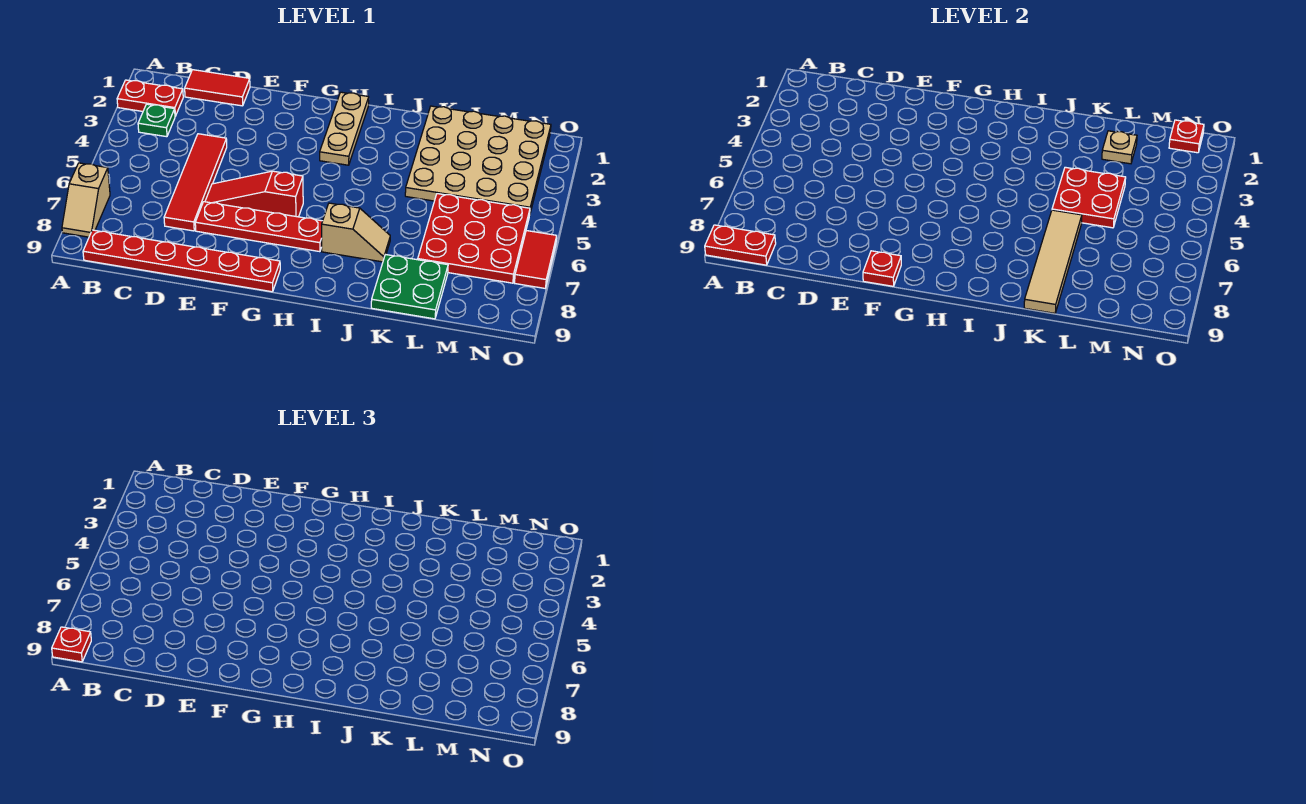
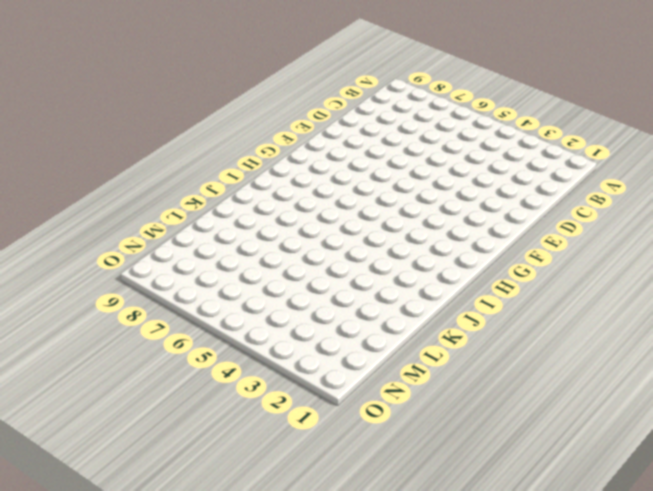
none -> red plate A2:B2 level 1
none -> tan slope A7:A8 level 1 top 7
none -> green plate B3 level 1

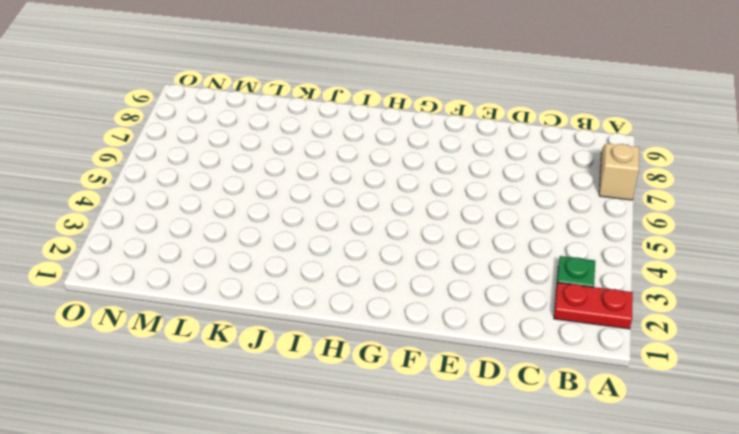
none -> red plate B9:G9 level 1
none -> red tile C1:D1 level 1
none -> red tile D4:D7 level 1

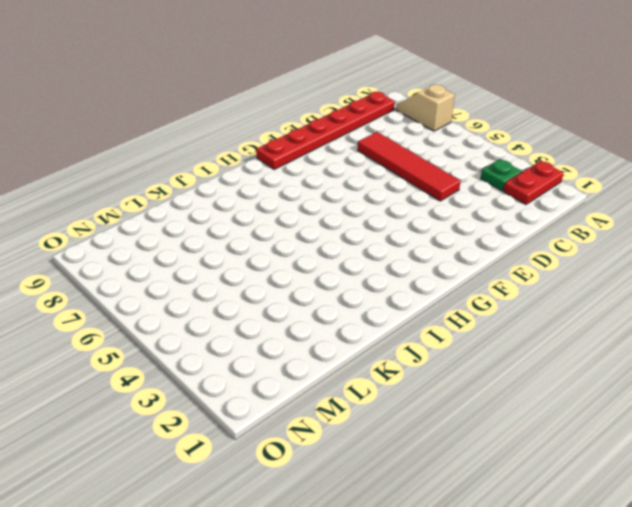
none -> red tile C1:D1 level 1
none -> red slope E6:G6 level 1 top G
none -> red plate E7:H7 level 1

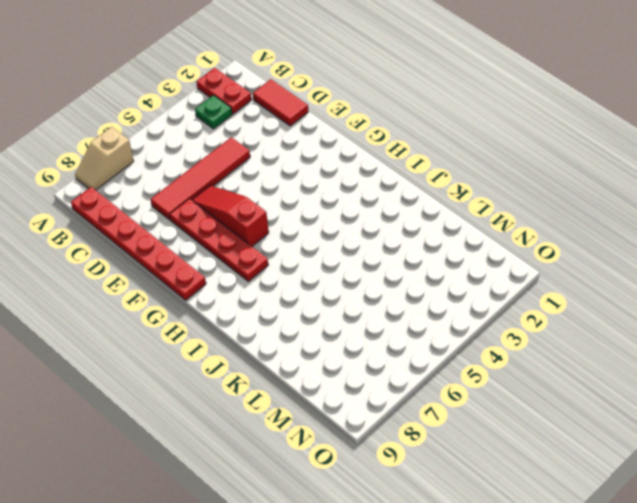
none -> tan plate H1:H3 level 1
none -> tan slope I7:J7 level 1 top I
none -> tan plate K1:N4 level 1

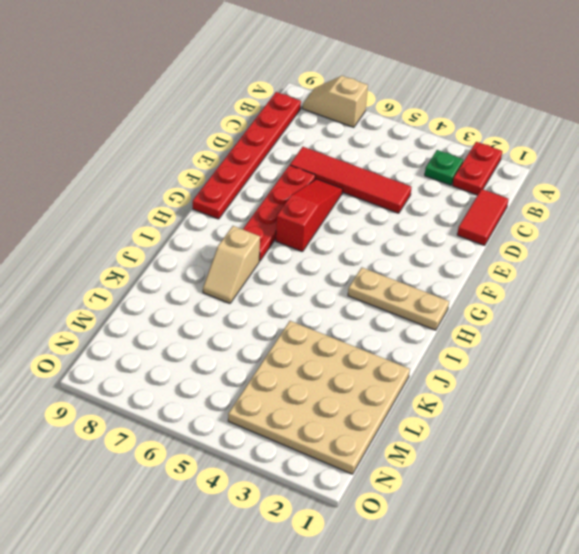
none -> green plate K8:L9 level 1
none -> red plate L5:N7 level 1
none -> red tile O6:O7 level 1

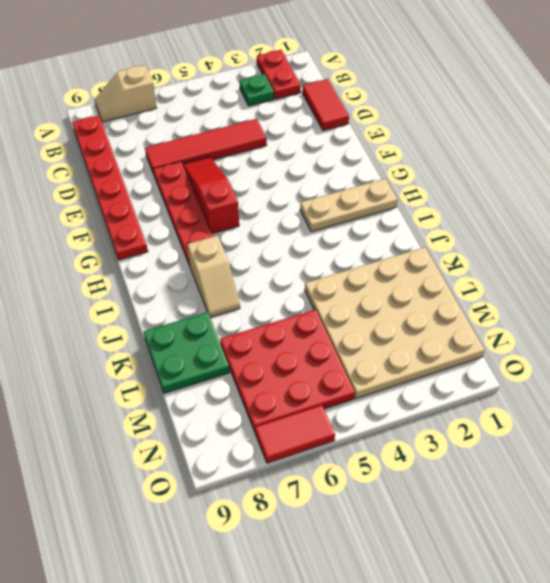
none -> red plate A9:B9 level 2
none -> red plate F9 level 2
none -> red plate K4:L5 level 2

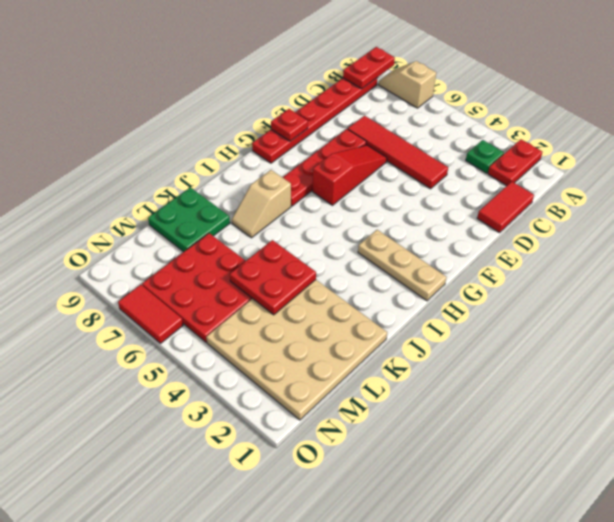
none -> tan tile K6:K9 level 2
none -> tan plate L2 level 2
none -> red plate N1 level 2

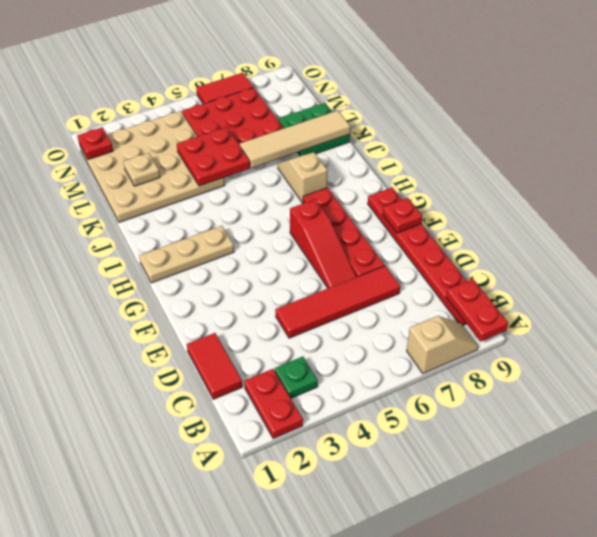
none -> red plate A9 level 3

